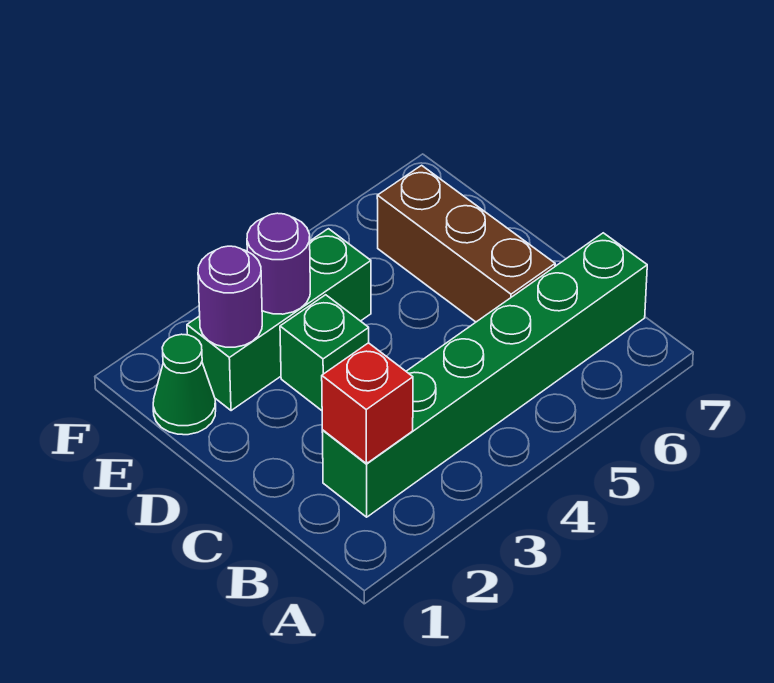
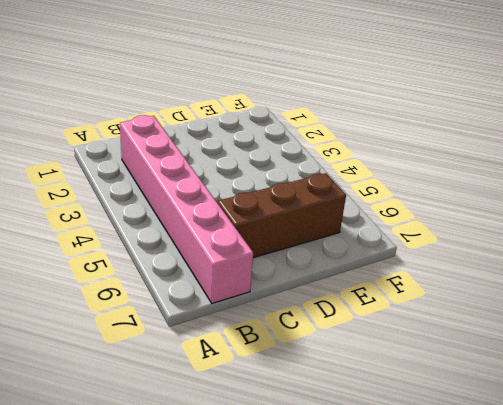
pink brick B2:B7 level 1 -> green brick B2:B7 level 1
none -> green brick D3 level 1
none -> green cone E1 level 1

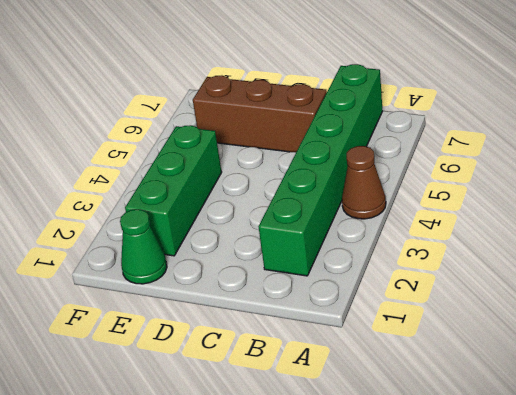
brown cone A4 level 1 -> none
none -> green brick D3 level 1
none -> red brick B2 level 2

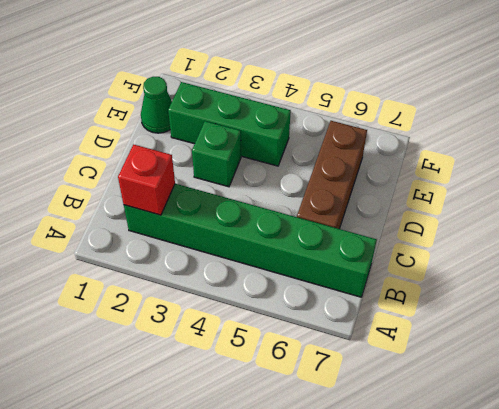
none -> purple round brick E2 level 2
none -> purple round brick E3 level 2

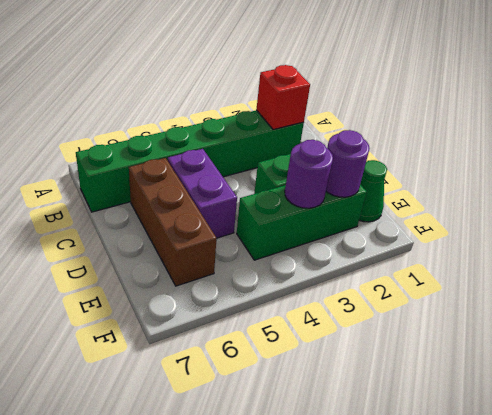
purple brick C5:D5 level 1 -> none

